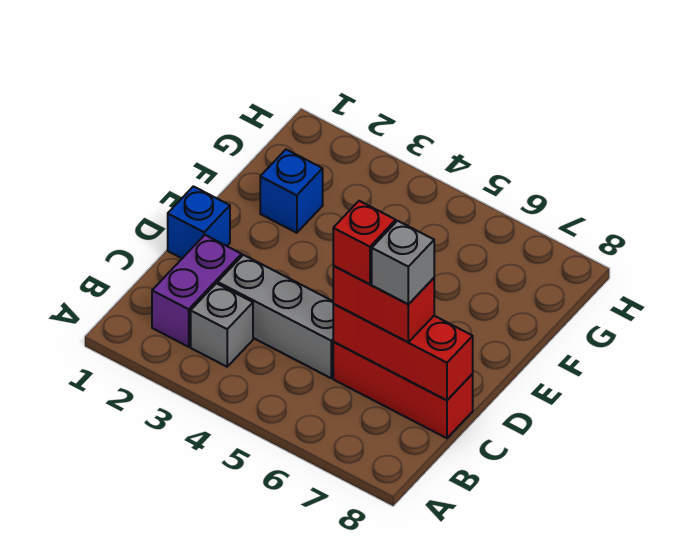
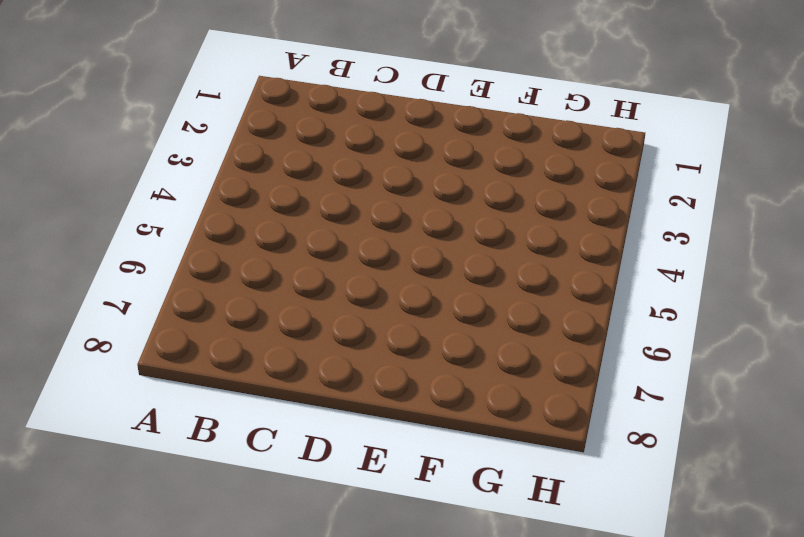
none -> purple brick B2:C2 level 1
none -> grey brick B3 level 1

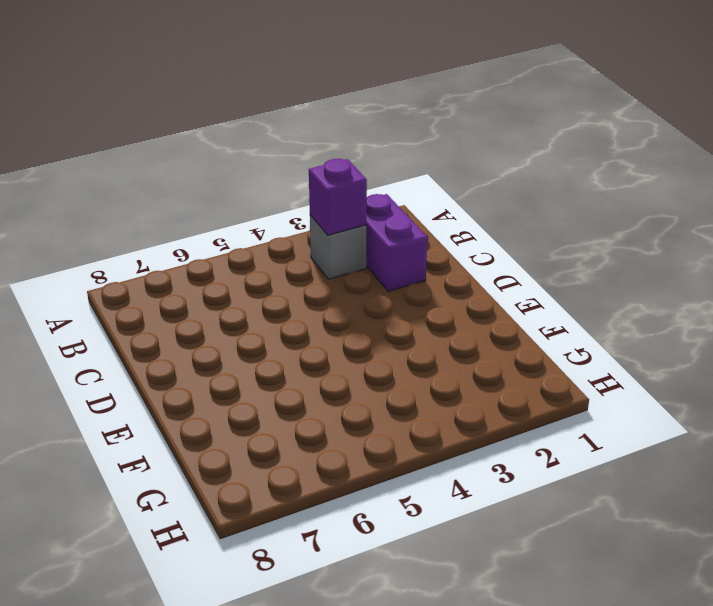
purple brick B3 level 2 -> none
none -> grey brick C3:C5 level 1
none -> red brick C6:C8 level 1

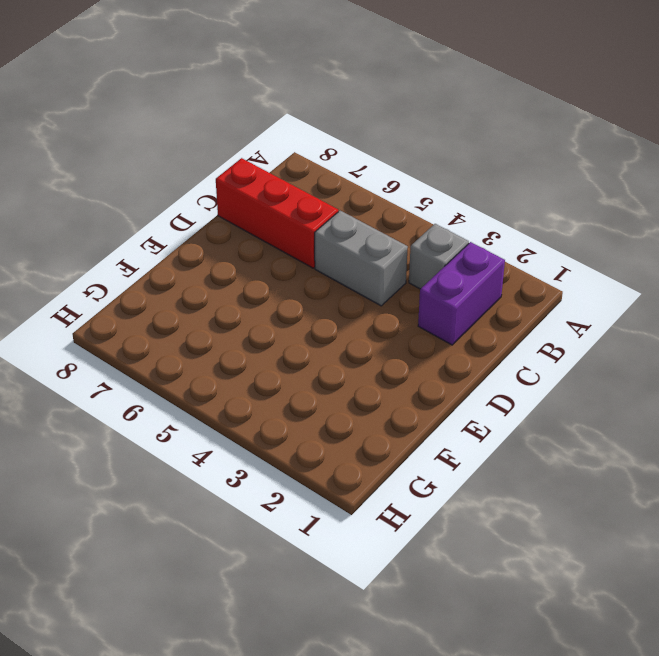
grey brick C4:C5 level 1 -> grey brick C3:C5 level 1
none -> blue brick D1 level 1
none -> blue brick F2 level 1

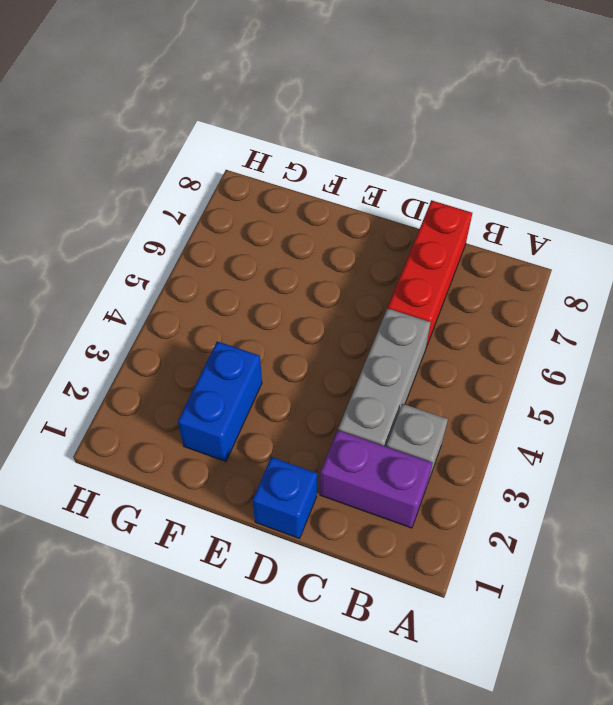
blue brick F2:F3 level 1 -> blue brick F2 level 1
none -> red brick C6:C8 level 2
none -> red brick C6:C7 level 3

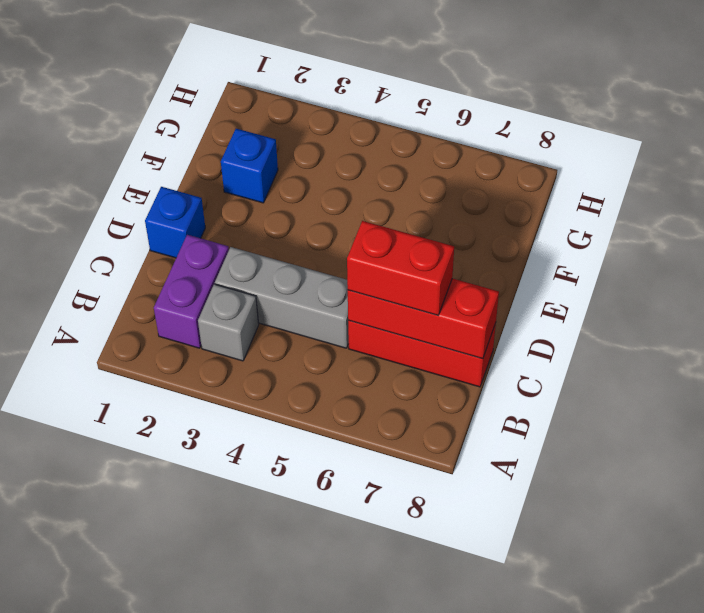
none -> red brick C6 level 4
none -> grey brick C7 level 4

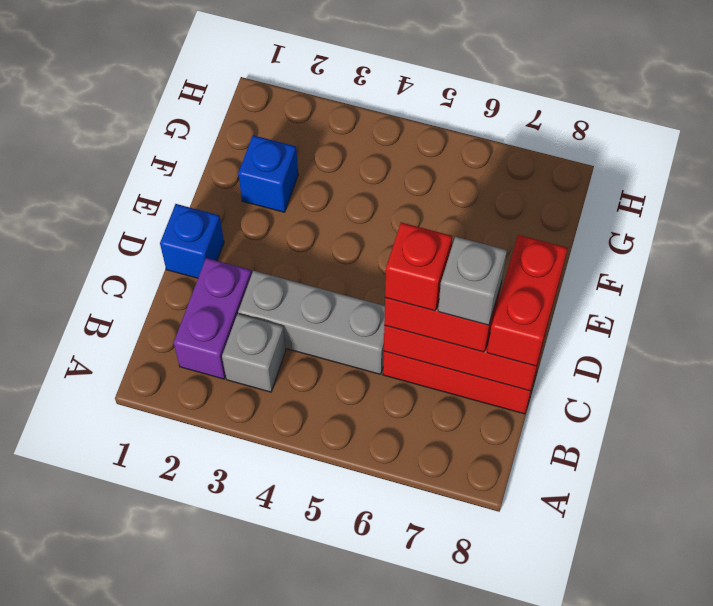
red brick C8:D8 level 3 -> none

